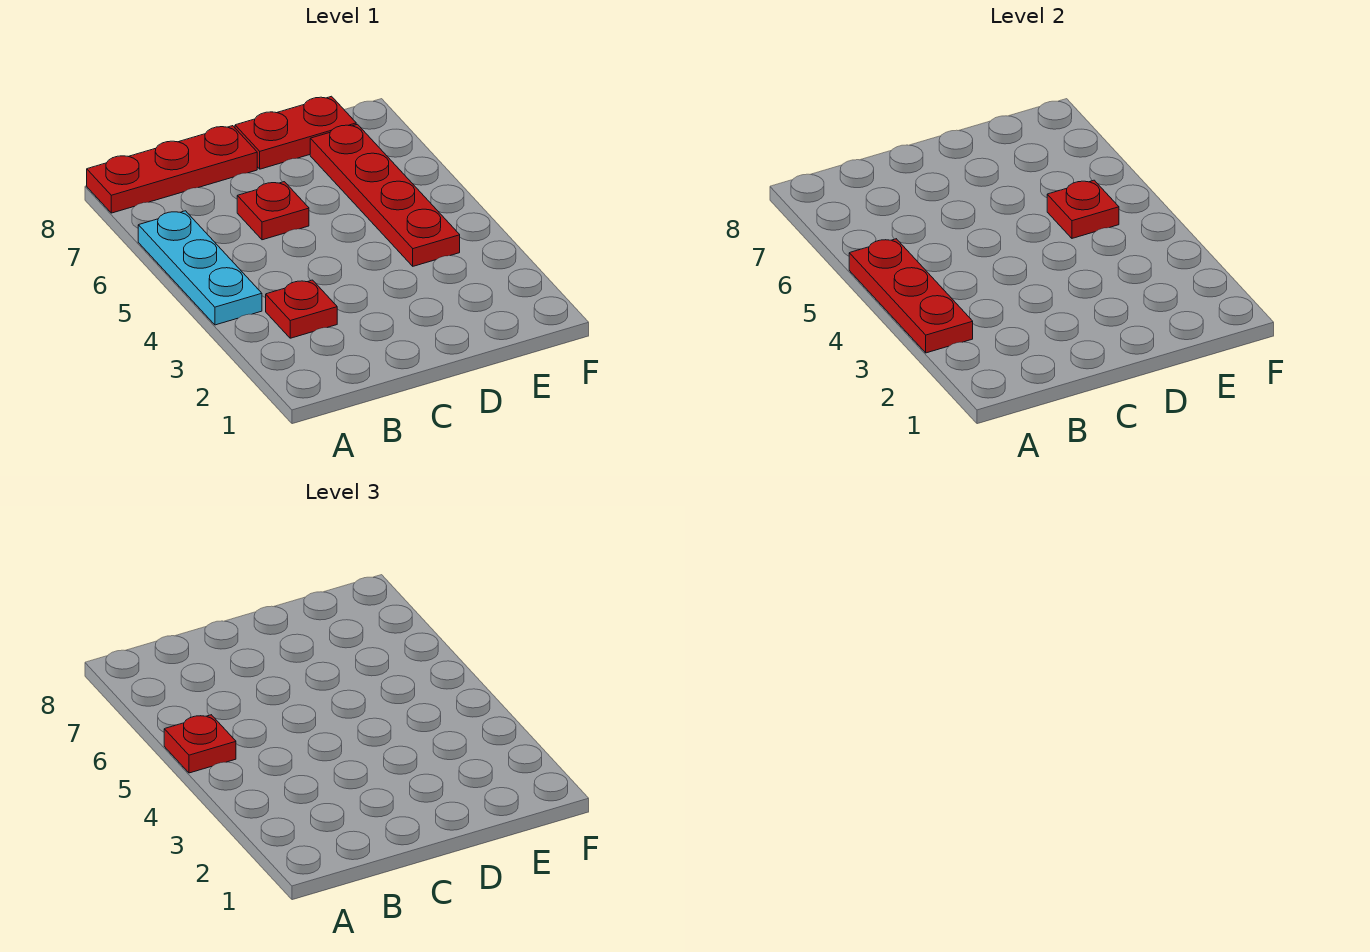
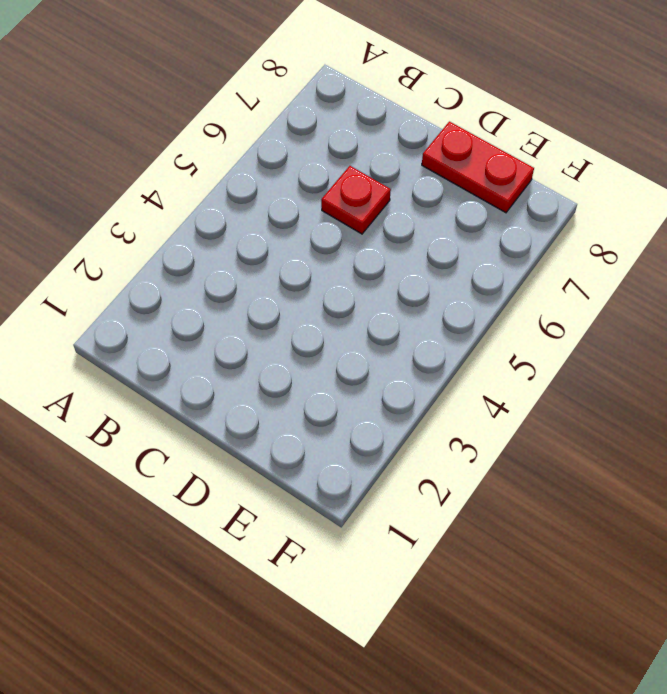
none -> cyan plate A4:A6 level 1
none -> red plate A8:C8 level 1

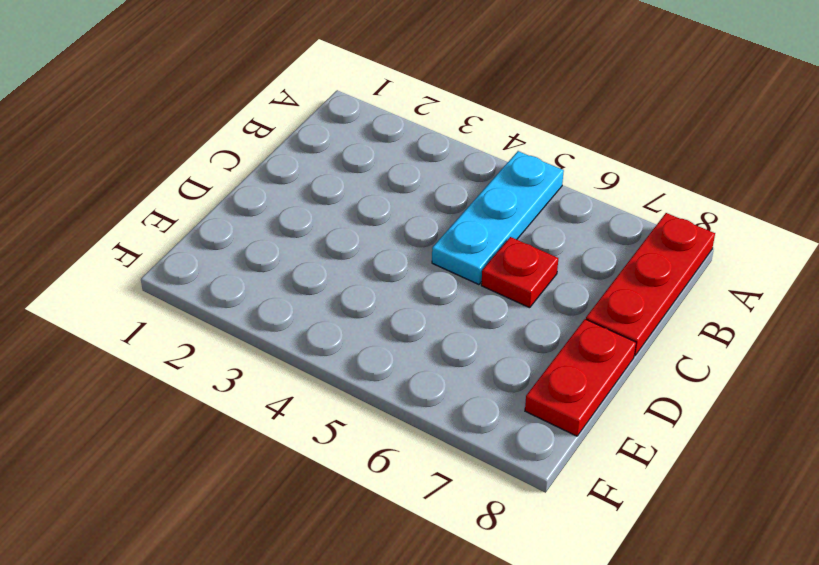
cyan plate A5:C5 level 1 -> cyan plate A4:A6 level 1
none -> red plate B3 level 1
none -> red plate E4:E7 level 1

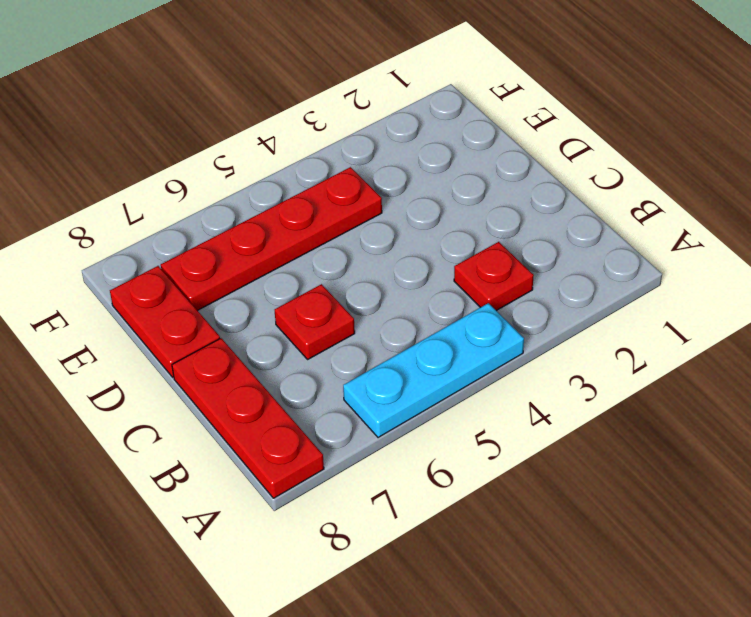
none -> red plate A3:A5 level 2
none -> red plate E5 level 2

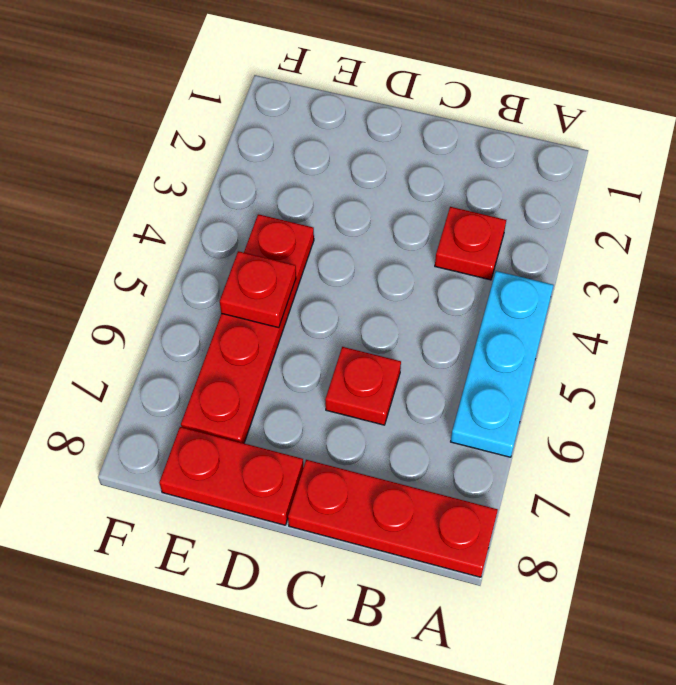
none -> red plate A3:A5 level 2
none -> red plate A5 level 3

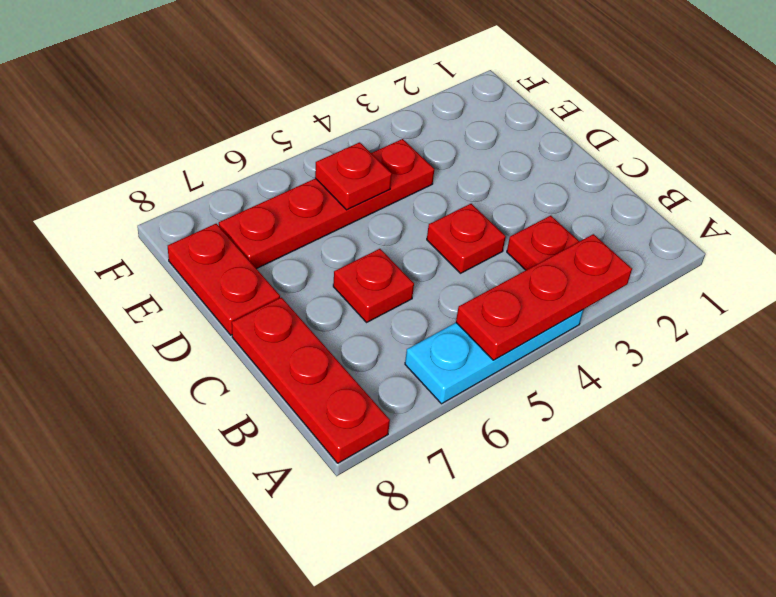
red plate C4 level 1 -> red plate A5 level 3

